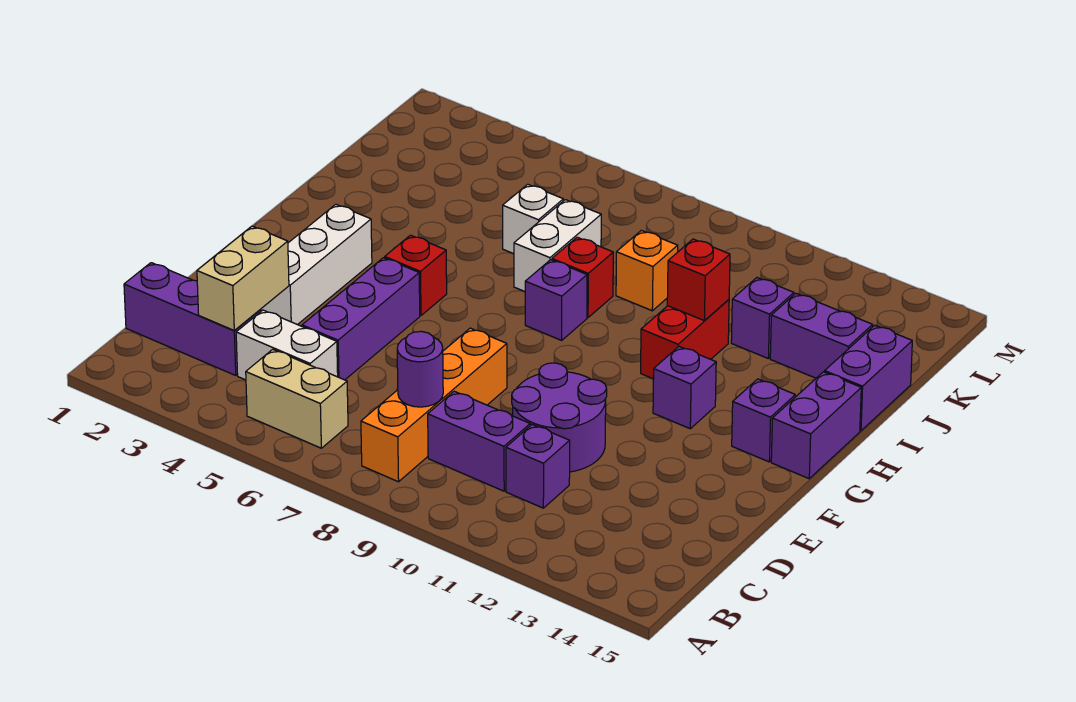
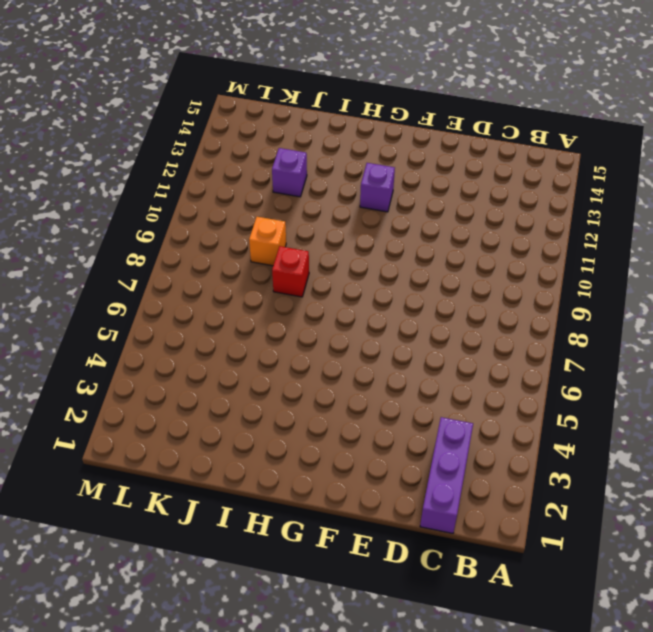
none -> tan brick B5:B6 level 1
none -> orange brick B8:E8 level 1
none -> white brick C4:C5 level 1

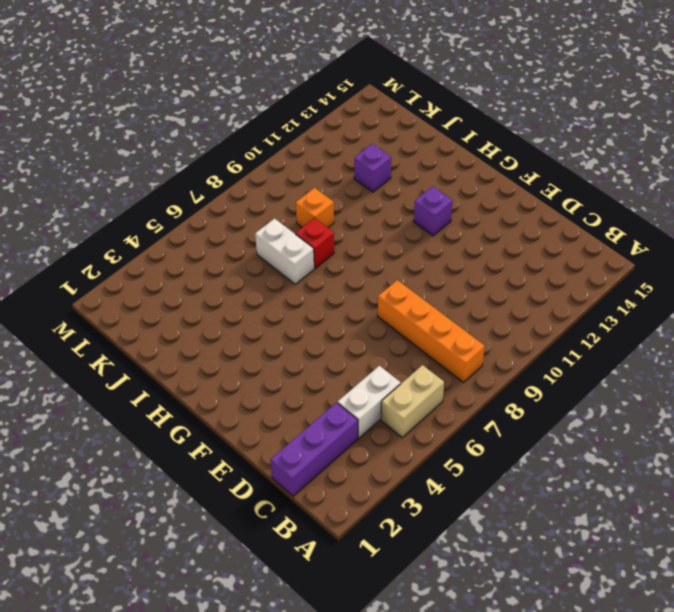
none -> purple brick C9:C10 level 1
none -> purple brick C11 level 1
none -> purple brick D5:F5 level 1

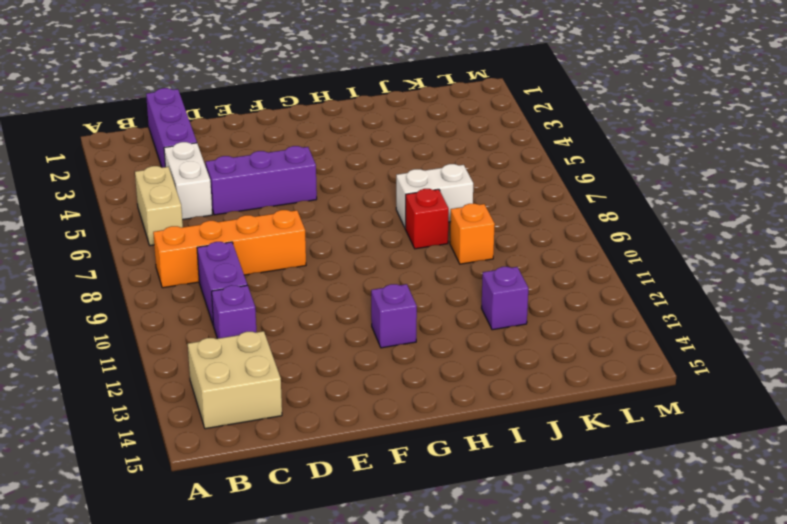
tan brick B13:C14 level 1 -> none
none -> purple round brick D10:E11 level 1
none -> white brick E3:G3 level 1
none -> red brick G5 level 1

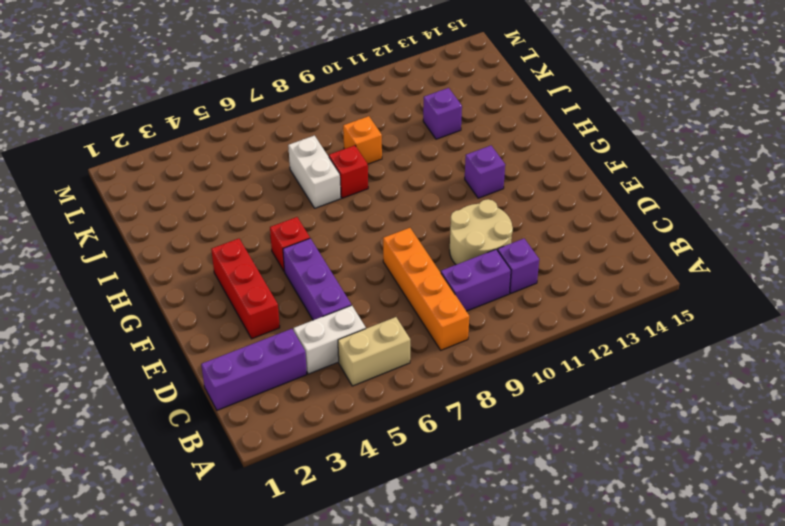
tan round brick D10:E11 level 1 -> purple round brick D10:E11 level 1
red brick E3:G3 level 1 -> white brick E3:G3 level 1
none -> purple brick G14 level 1
none -> purple brick G15:H15 level 1
none -> purple brick H8 level 1

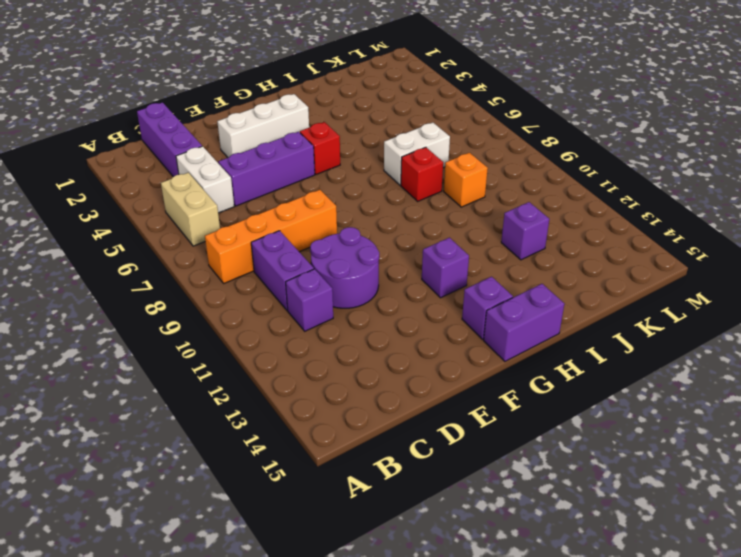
none -> purple brick H8 level 1
none -> red brick H11:I11 level 1
none -> purple brick I15:J15 level 1

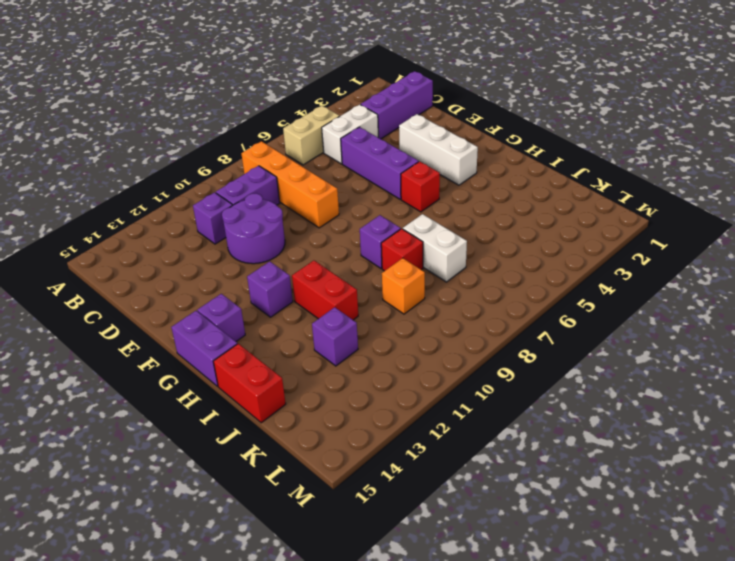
red brick I15:J15 level 1 -> purple brick I15:J15 level 1
none -> white brick J6 level 1
none -> purple brick J13:J14 level 1
none -> tan brick C3:D3 level 2

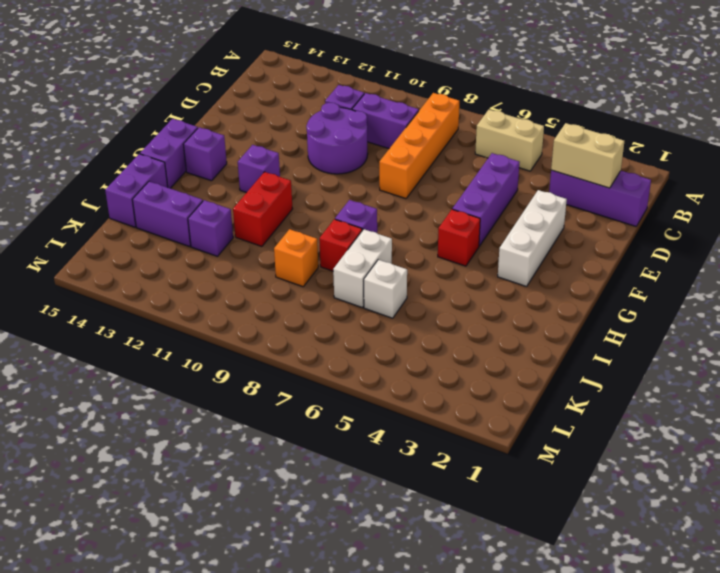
tan brick C2:C3 level 2 -> tan brick C3:D3 level 2
none -> white brick C4:C5 level 1
none -> purple round brick C8 level 2
none -> red brick I11 level 2

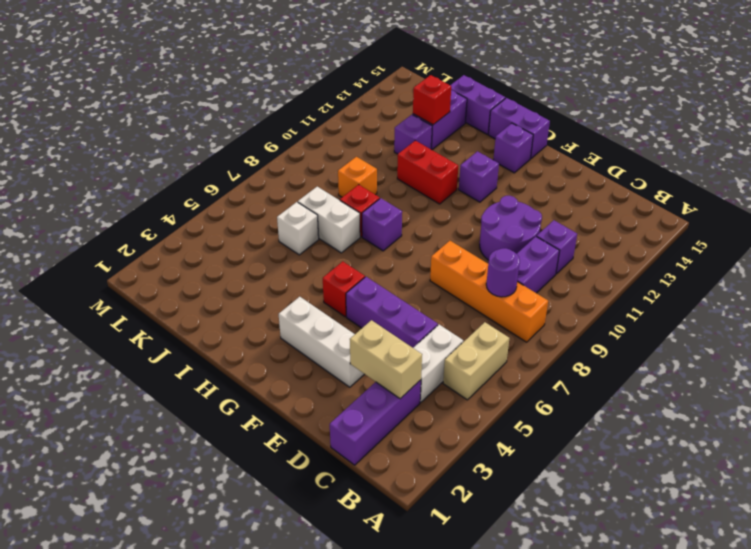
red brick J13 level 2 -> red brick I11 level 2

